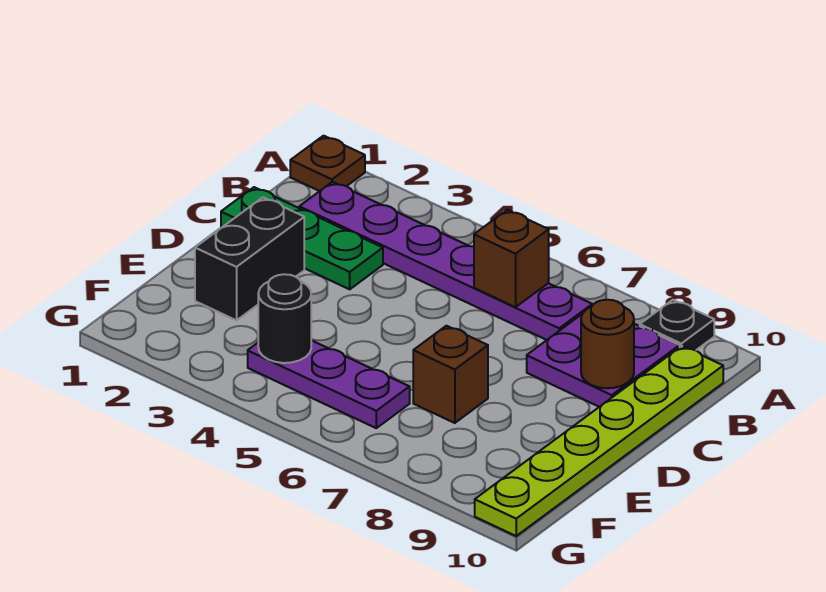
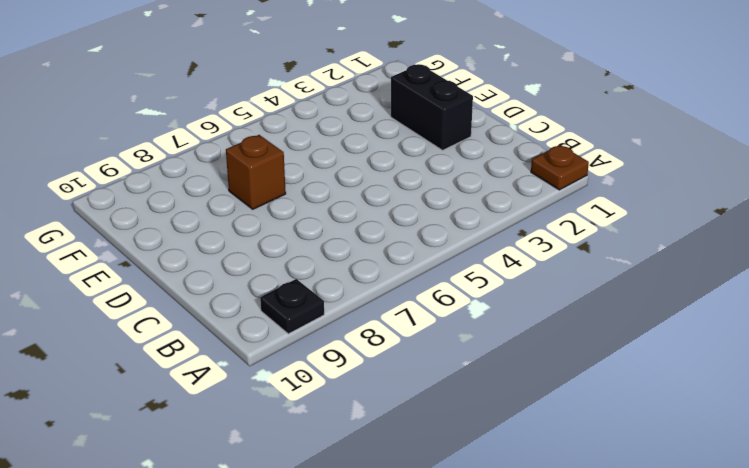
none -> purple plate B2:B7 level 1
none -> purple plate B8:C9 level 1
none -> lime plate B10:G10 level 1

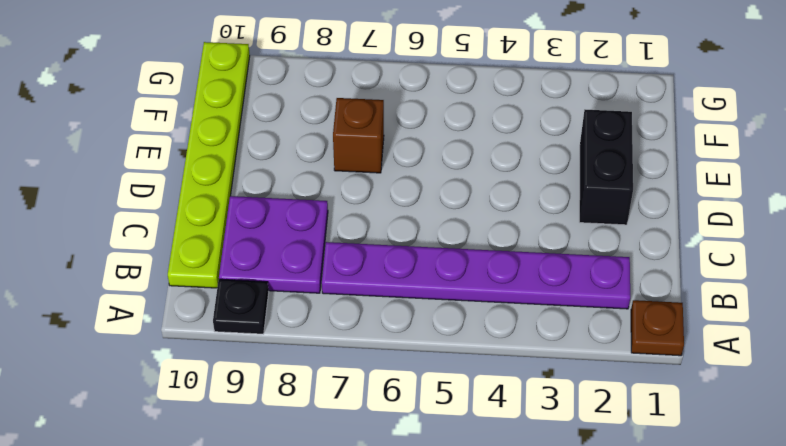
none -> green plate C1:C3 level 1
none -> purple plate F4:F6 level 1
none -> brown brick B6 level 2

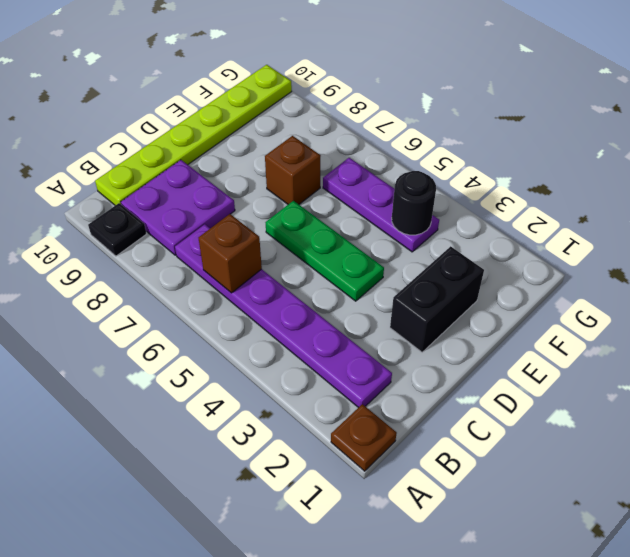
green plate D4:D6 level 1 -> green plate C1:C3 level 1
none -> brown round brick C9 level 2

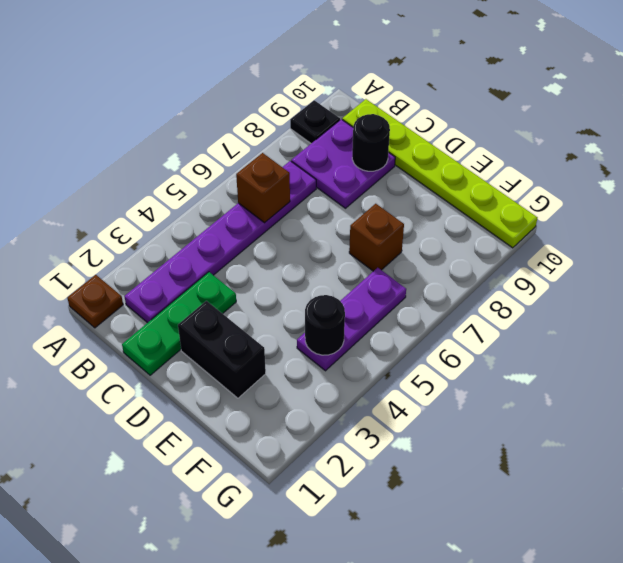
black round brick C9 level 2 -> brown round brick C9 level 2

